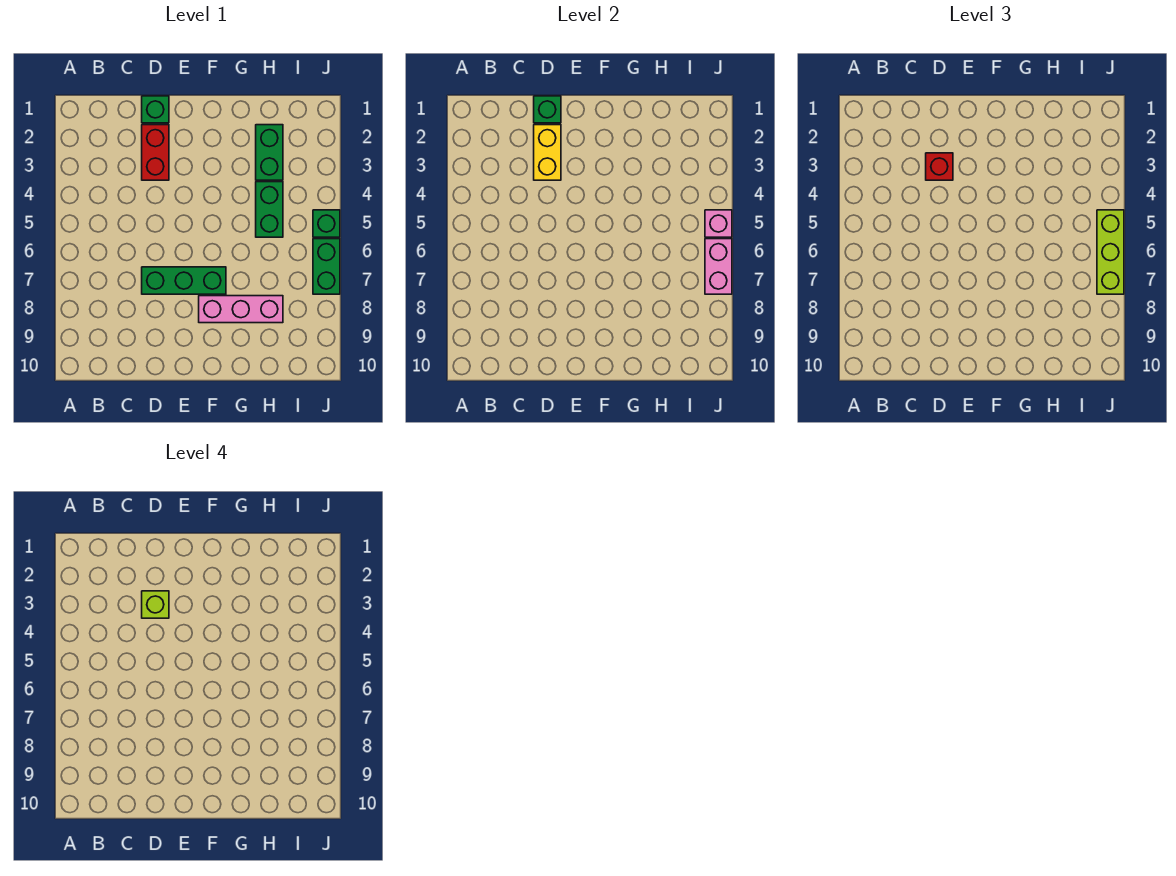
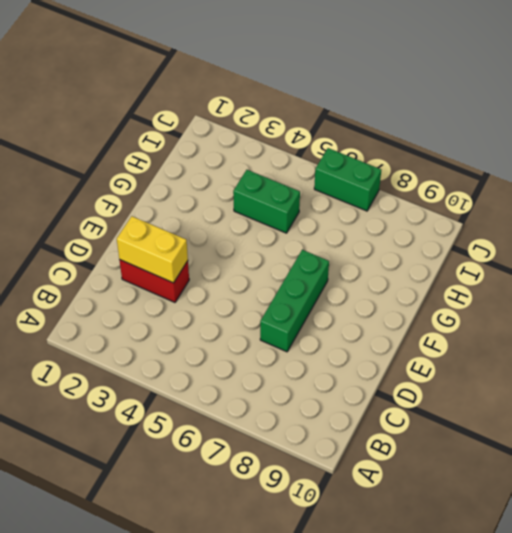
none -> green brick D1 level 1
none -> pink brick F8:H8 level 1
none -> green brick H2:H3 level 1

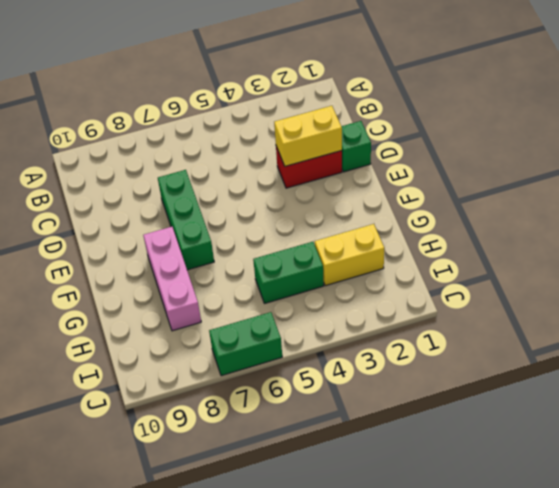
yellow brick H2:H3 level 1 -> green brick H2:H3 level 1
none -> green brick J5 level 1
none -> green brick D1 level 2
none -> pink brick J5 level 2

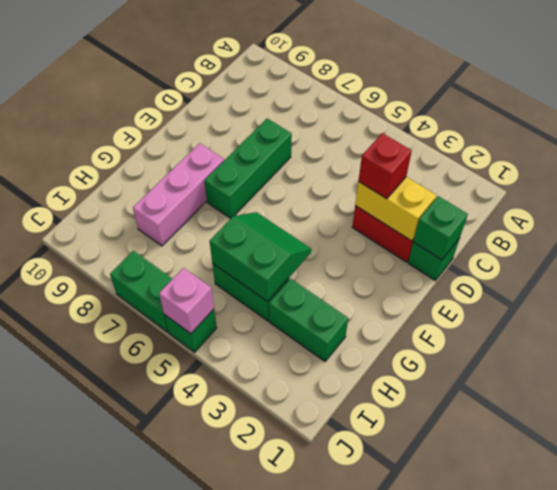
green slope G4:H5 level 2 top H -> none
none -> pink brick J6:J7 level 2
none -> lime brick J5:J7 level 3
none -> lime brick D3 level 4

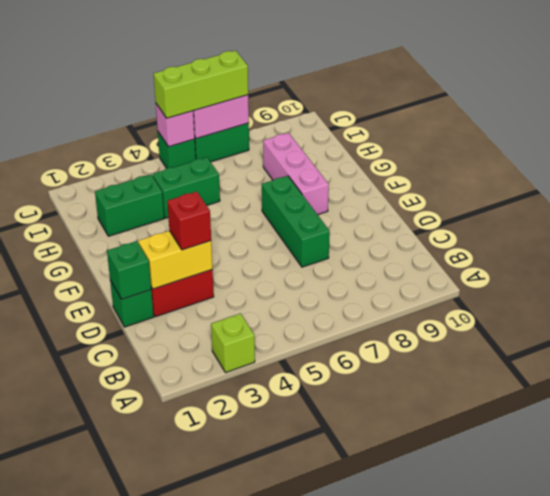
lime brick A3 level 1 -> lime brick D3 level 4

